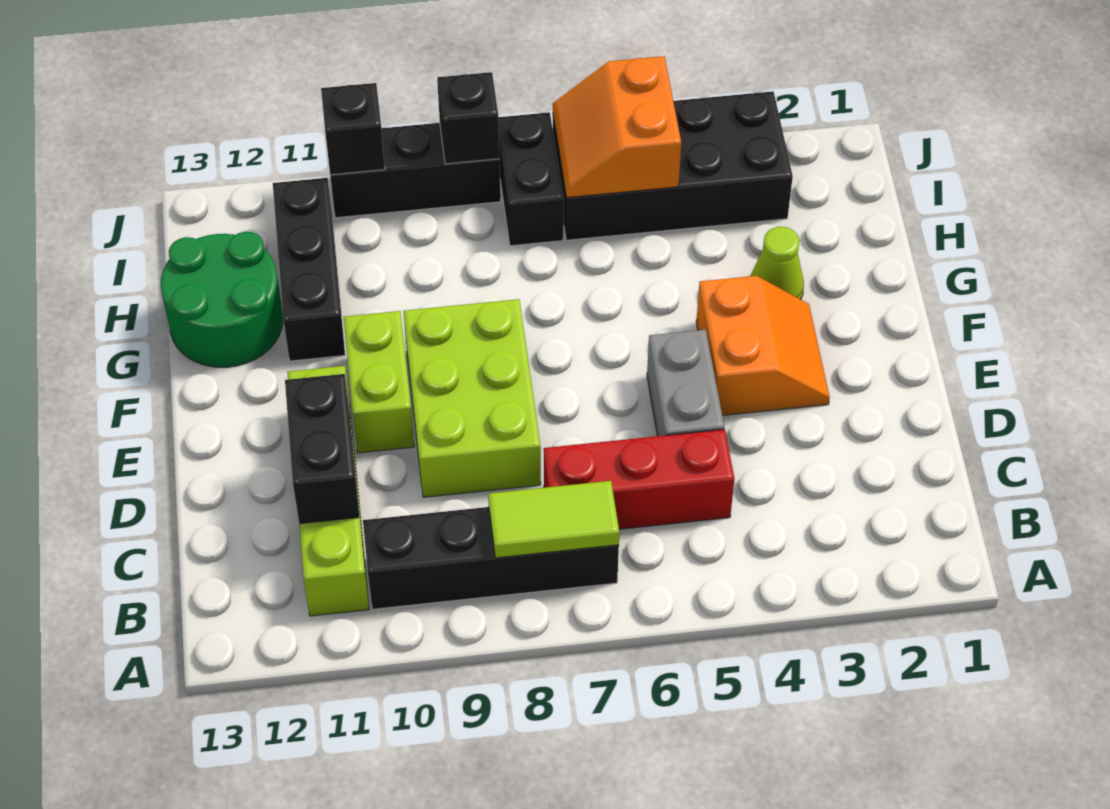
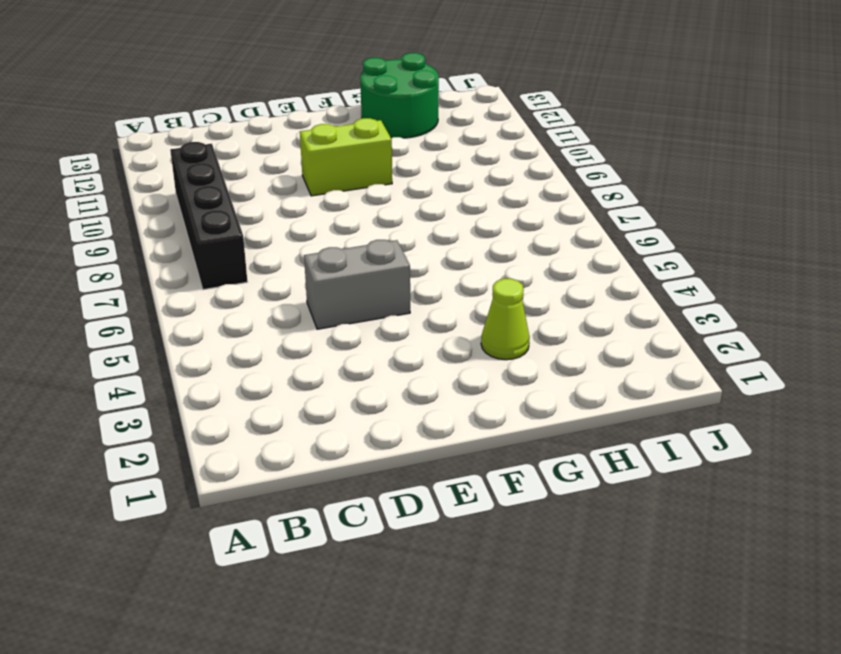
none -> lime brick B11:E11 level 1
none -> red brick C5:C7 level 1
none -> lime brick D8:F9 level 1

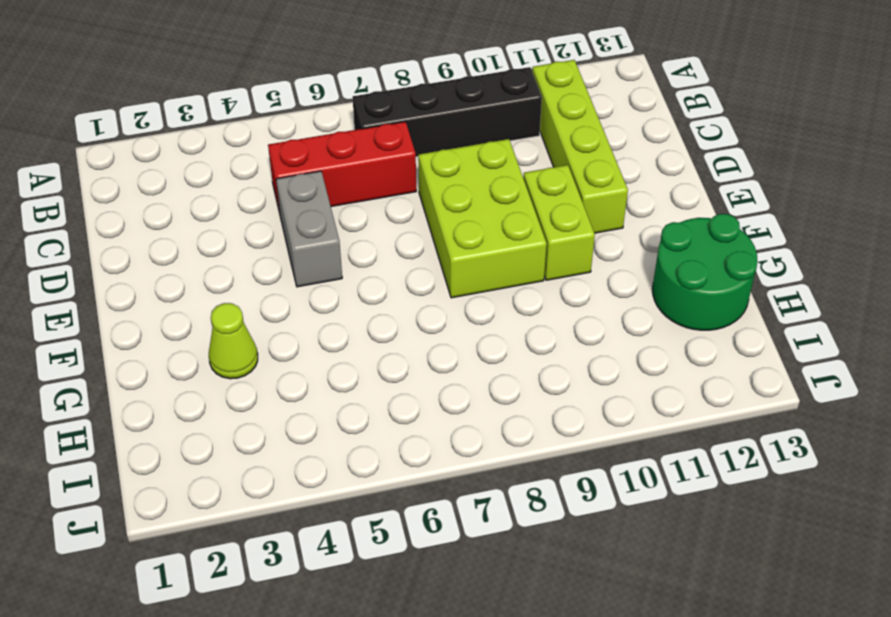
none -> orange slope E3:F4 level 1 top 4
none -> black brick G11:I11 level 1
none -> black brick I3:J6 level 1

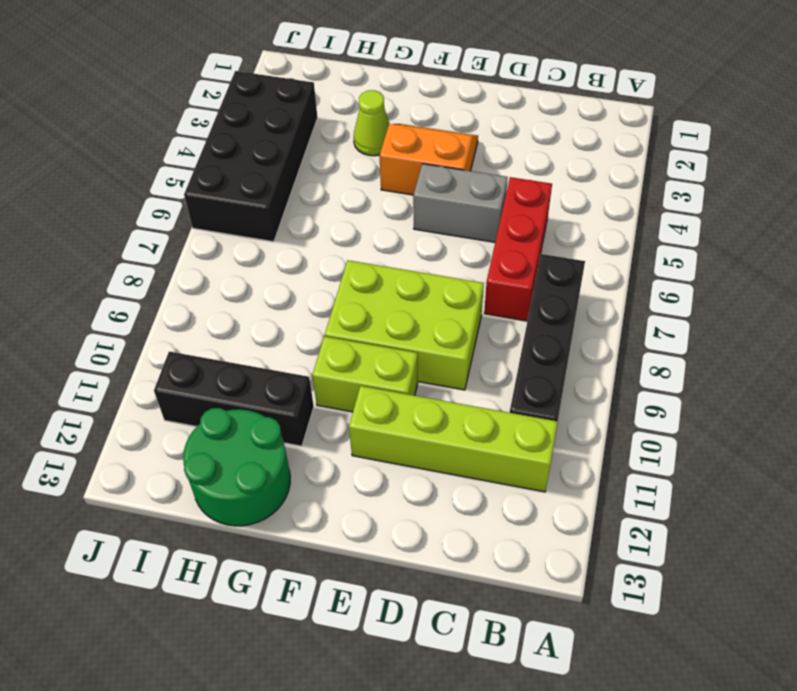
none -> black brick I7:J7 level 1
none -> black brick J8:J10 level 1
none -> lime tile B7:B8 level 2

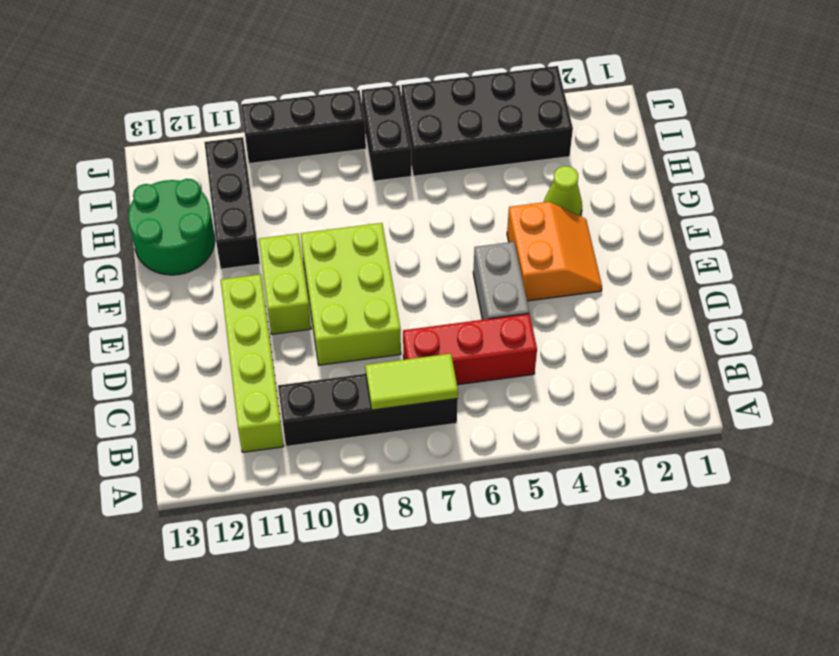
none -> black brick C11:D11 level 2
none -> orange slope I5:J6 level 2 top 5
none -> black brick J8 level 2

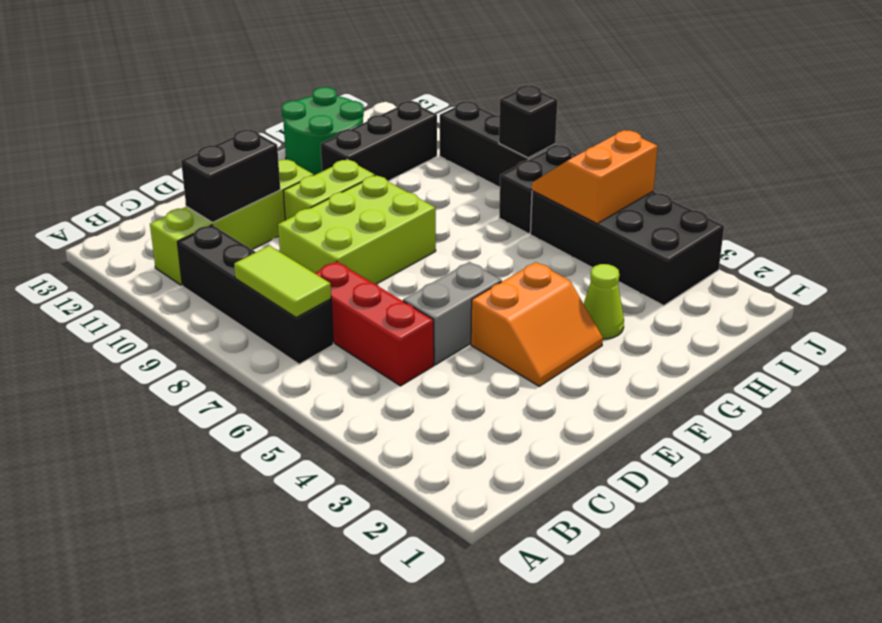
none -> black brick J10 level 2

